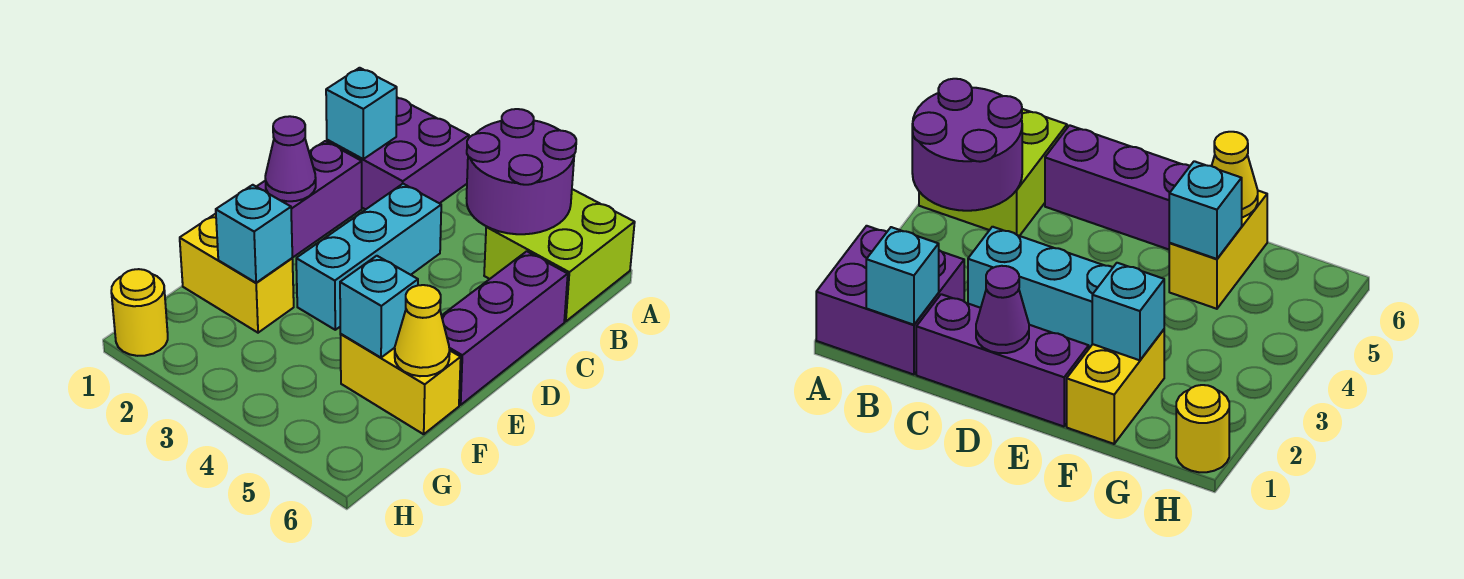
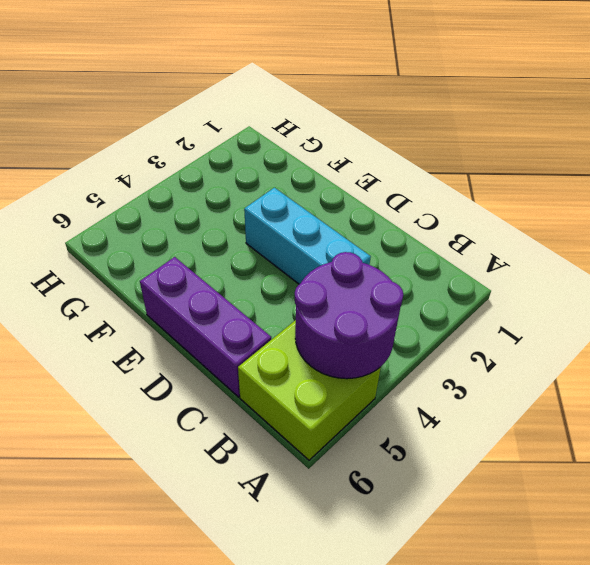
none -> purple brick A1:B2 level 1
none -> purple brick C1:E1 level 1
none -> yellow brick F1:F2 level 1

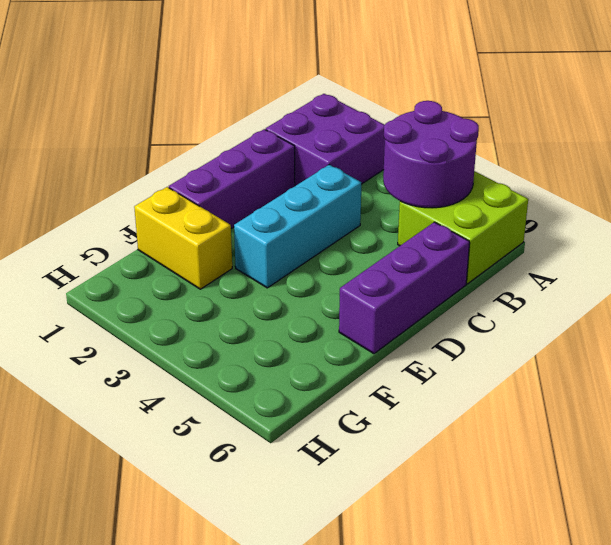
none -> yellow brick F5:F6 level 1
none -> yellow round brick H1 level 1
none -> cyan brick B1 level 2

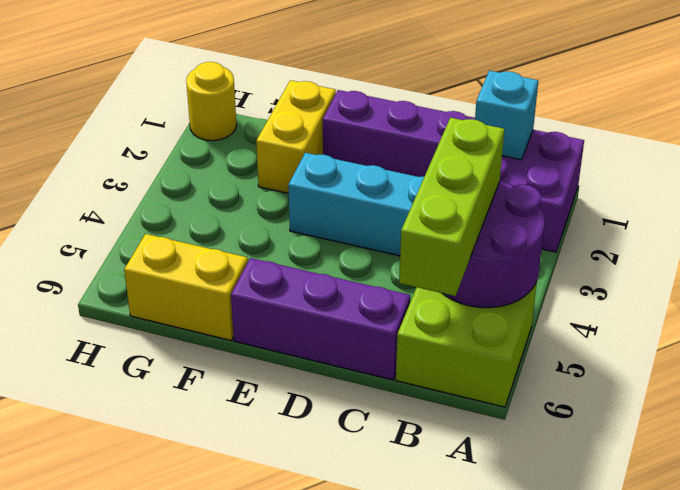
lime brick B4:B6 level 3 -> none
yellow brick F6:G6 level 1 -> yellow brick F5:F6 level 1
none -> purple cone D1 level 2
none -> cyan brick F2 level 2
none -> cyan brick F5 level 2

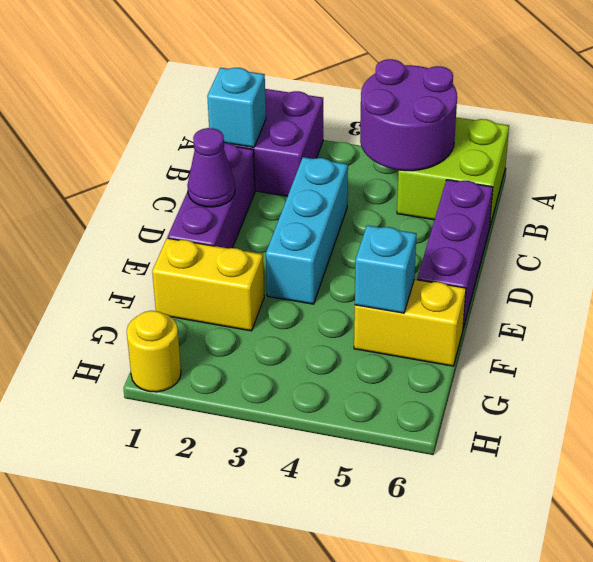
none -> cyan brick F2 level 2
none -> yellow cone F6 level 2

